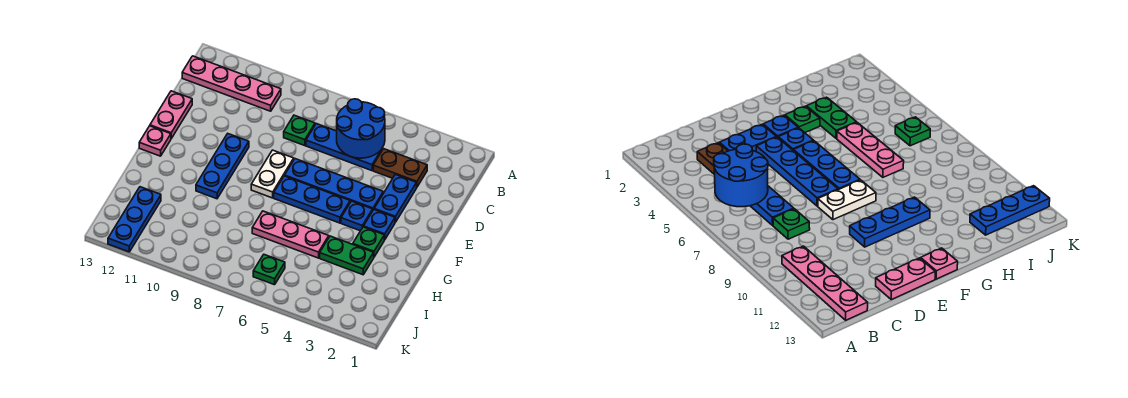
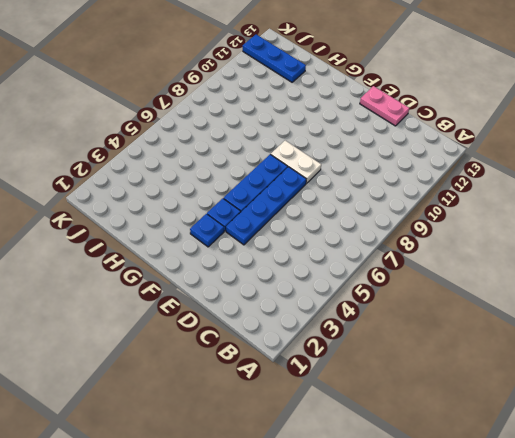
none -> pink plate B10:B13 level 1
none -> brown plate C3:C4 level 1
none -> blue plate C5:C7 level 1

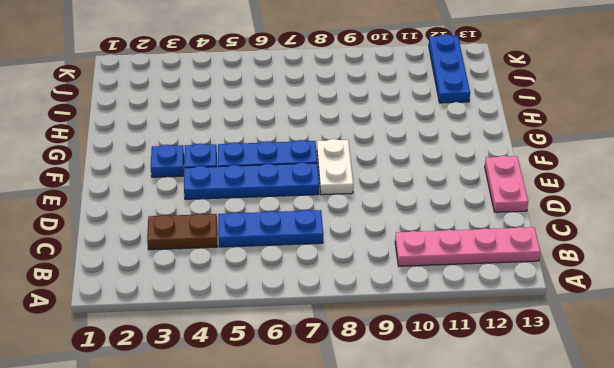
none -> green plate C8 level 1
none -> blue plate D3:E3 level 1
none -> blue plate E10:G10 level 1

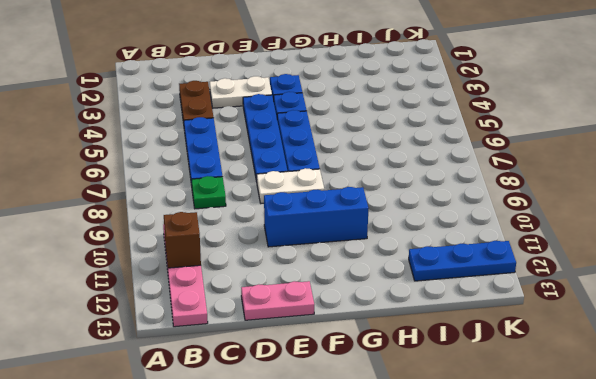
brown brick B11 level 2 -> none
white plate D3:E3 level 1 -> blue plate D3:E3 level 1
blue brick E10:G10 level 1 -> blue plate E10:G10 level 1
none -> pink plate F13 level 1
none -> green plate G3 level 1
none -> green plate H3:H4 level 1

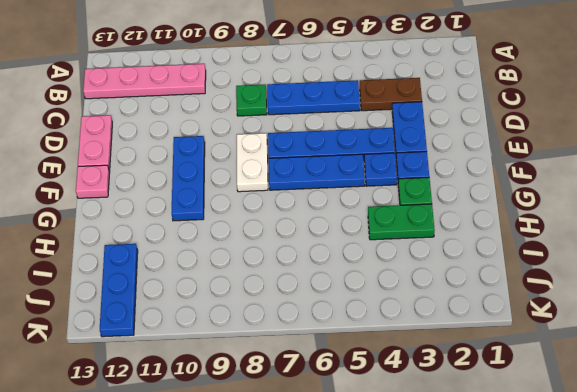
none -> pink plate H5:H7 level 1
none -> green plate J6 level 1
none -> blue round brick B5:C6 level 2

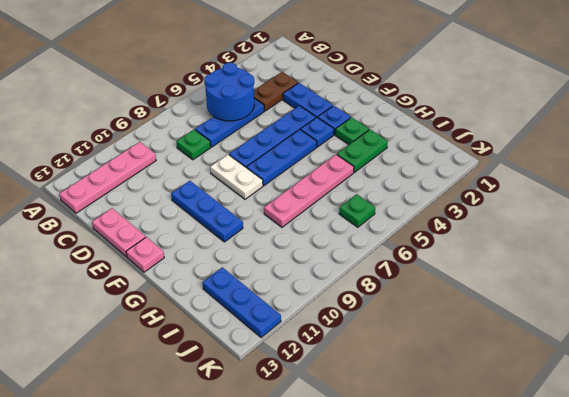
pink plate H5:H8 level 1 -> pink plate H5:H7 level 1

